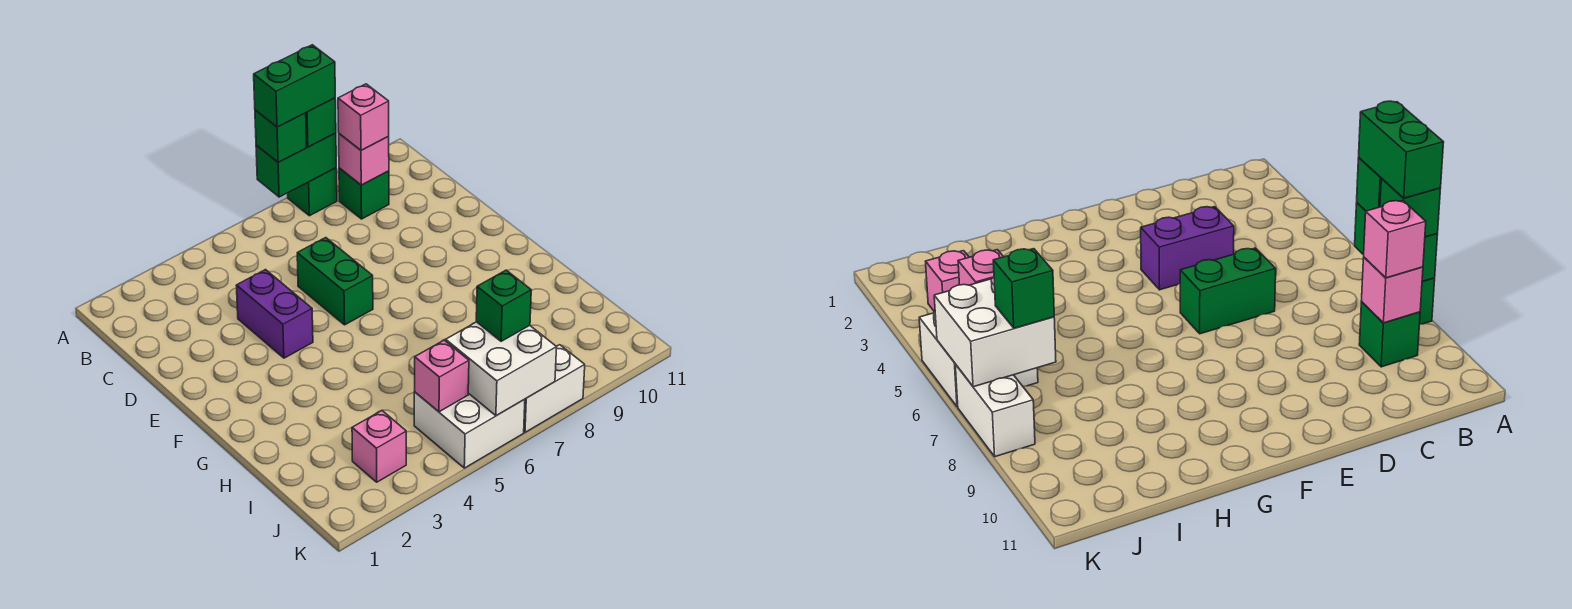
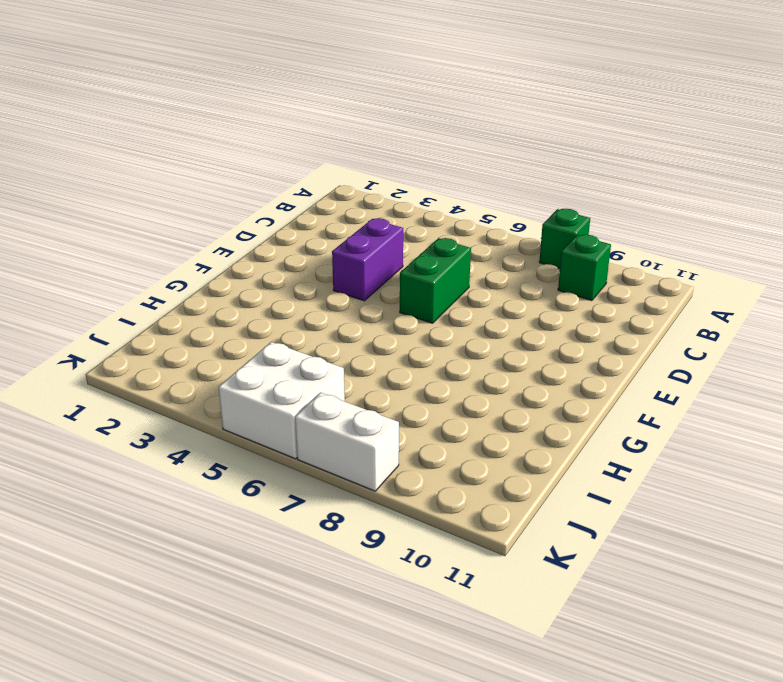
none -> pink brick J3 level 1
none -> green brick A7:A8 level 2
none -> pink brick B9 level 2

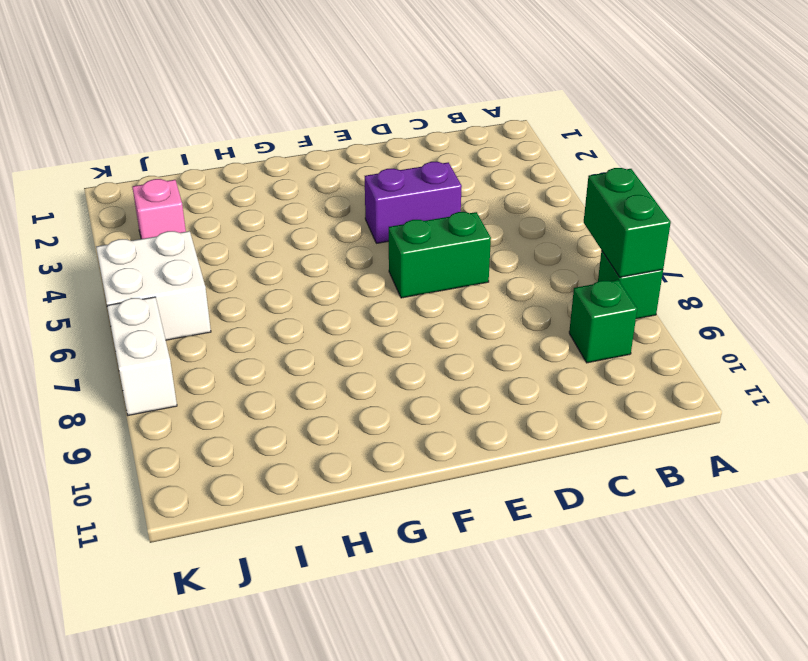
none -> pink brick B9 level 2
none -> pink brick J5 level 2
none -> white brick J6:K7 level 2

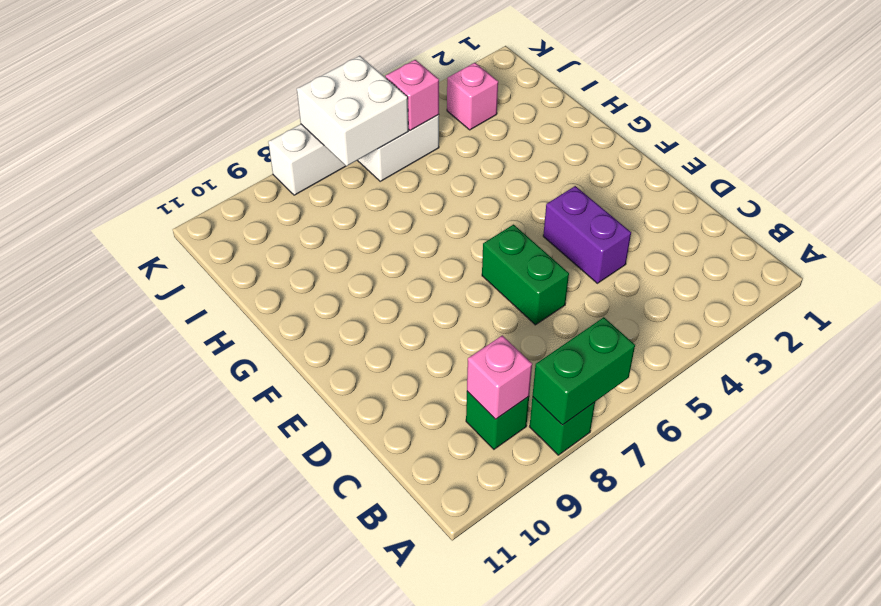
none -> green brick A7 level 3
none -> green brick A8 level 3
none -> pink brick B9 level 3

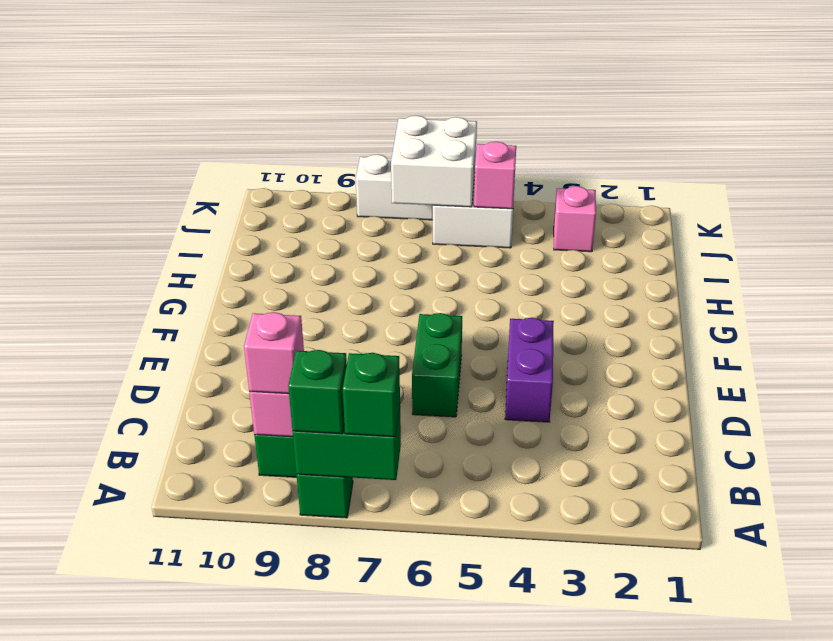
none -> green brick J7 level 3
none -> green brick A7:A8 level 4

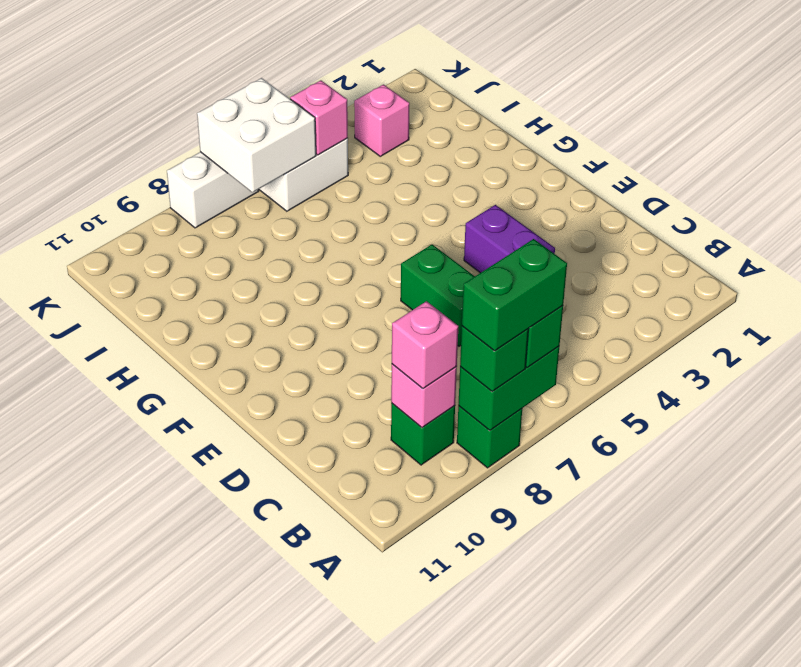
none -> green brick J7 level 3

